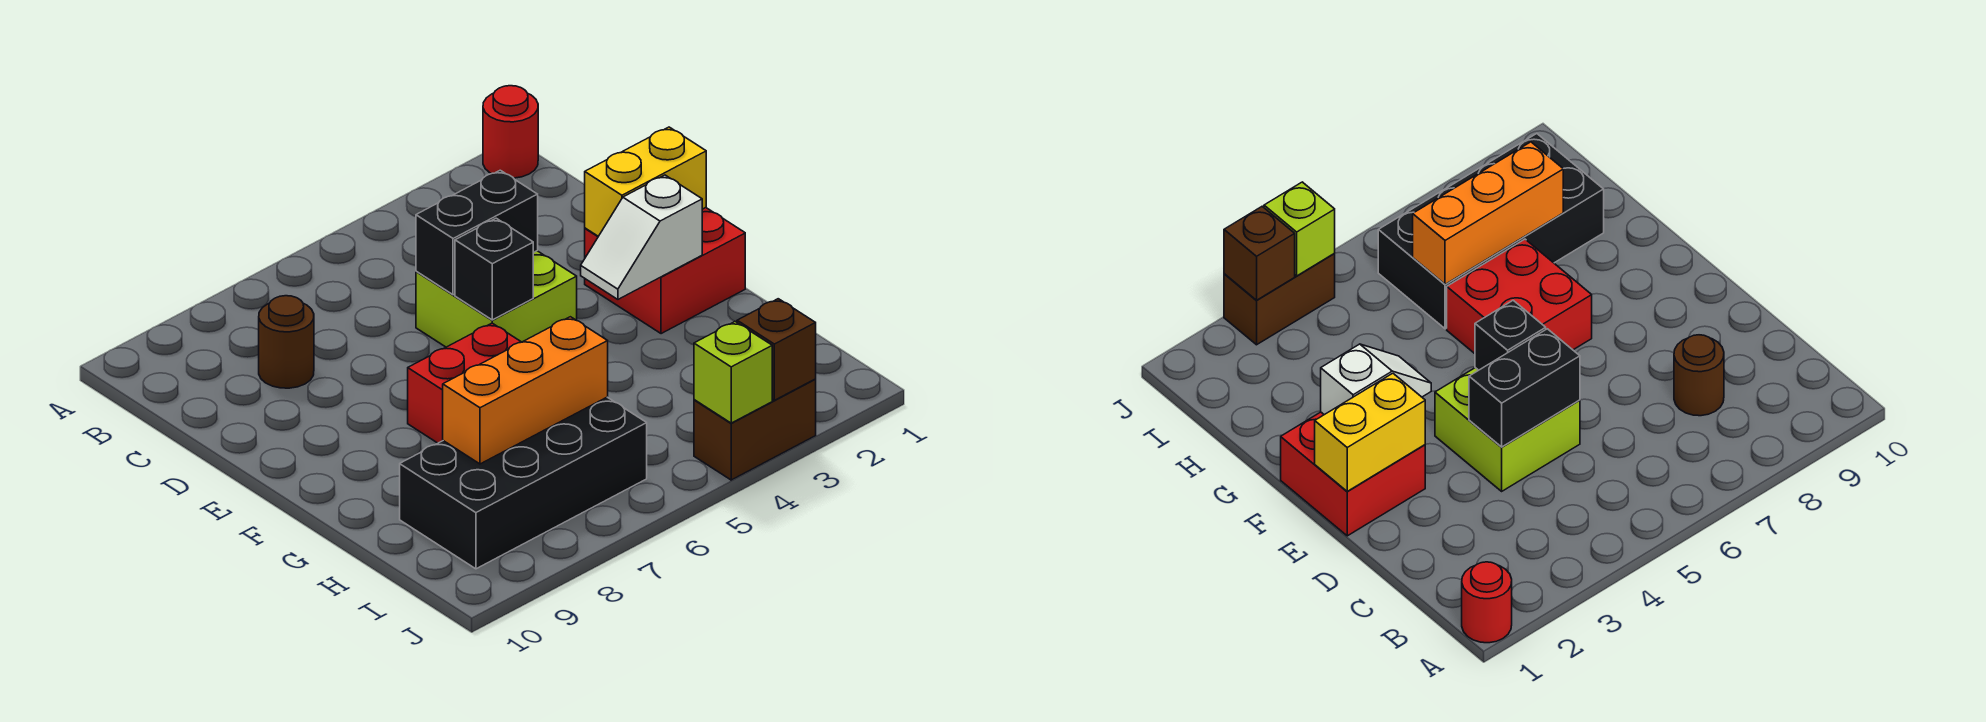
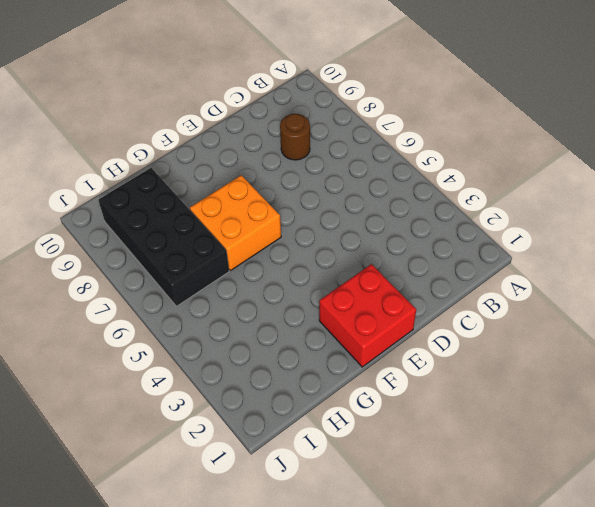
orange brick F6:G7 level 1 -> red brick F6:G7 level 1
none -> red round brick A1 level 1
none -> lime brick D4:E5 level 1
none -> brown brick J3:J4 level 1

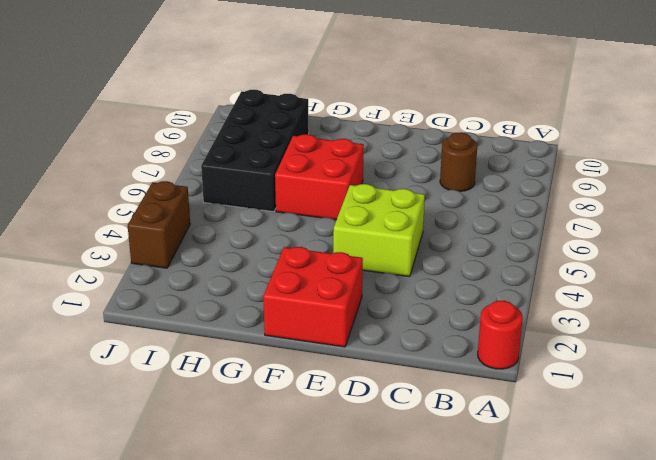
none -> black brick D4:D5 level 2
none -> yellow brick E1:E2 level 2
none -> black brick E5 level 2

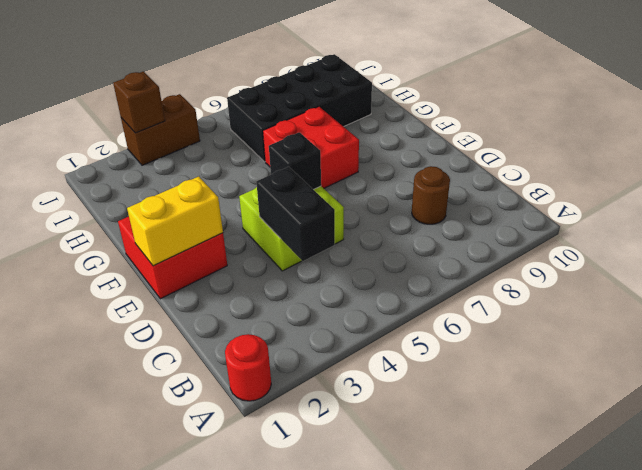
black brick C4:D4 level 2 -> black brick D4:D5 level 2
none -> white slope F2:F3 level 2 top 2
none -> orange brick H6:H8 level 2
none -> lime brick J4 level 2

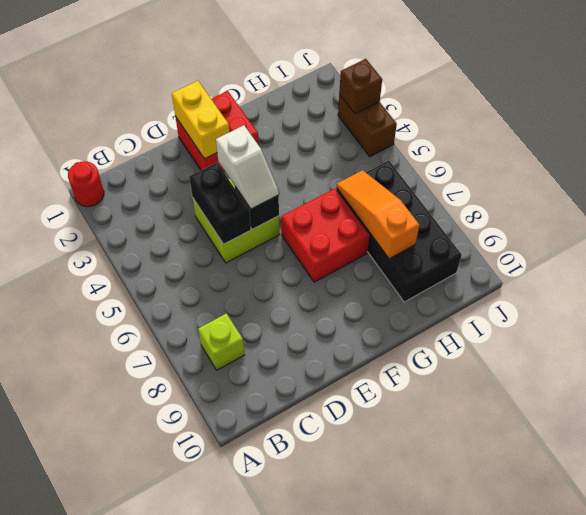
lime brick B8 level 1 -> lime brick J4 level 2
white slope E4:E5 level 3 top 4 -> white slope F2:F3 level 2 top 2
orange slope H6:H8 level 2 top 8 -> orange brick H6:H8 level 2
none -> brown round brick C8 level 1

